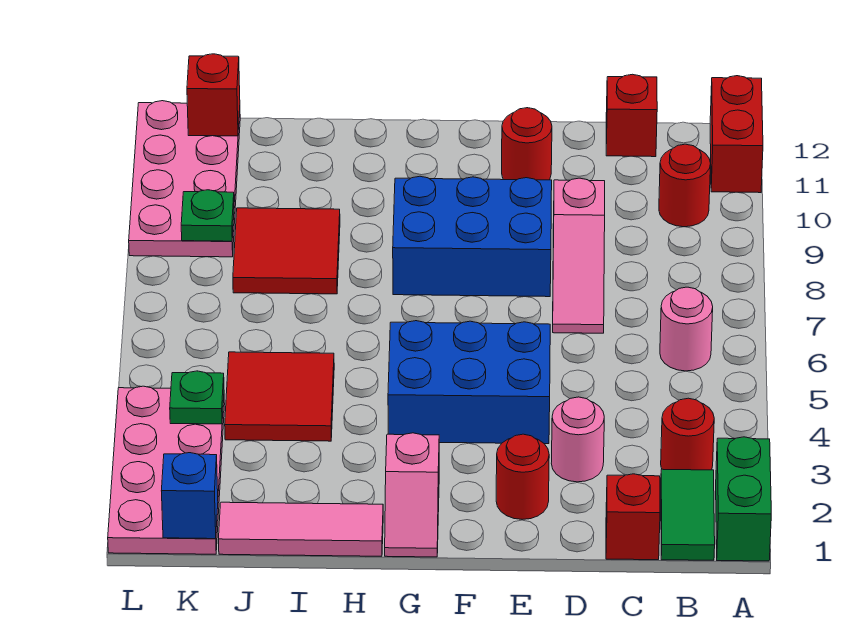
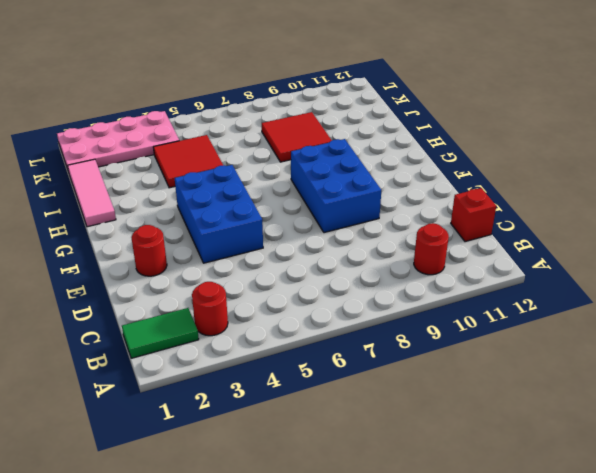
none -> green brick A1:A2 level 1
none -> red brick A11:A12 level 1
none -> pink round brick B6 level 1

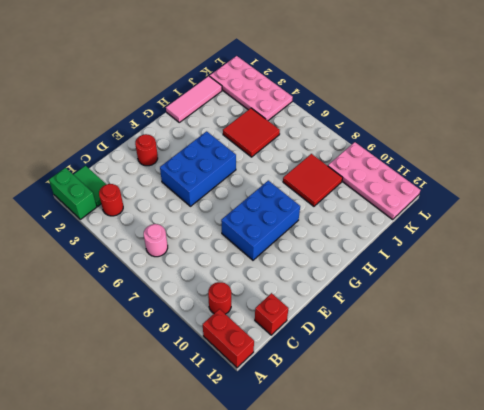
none -> red brick C1 level 1
none -> pink round brick D3 level 1
none -> pink slope D7:D9 level 1 top 9

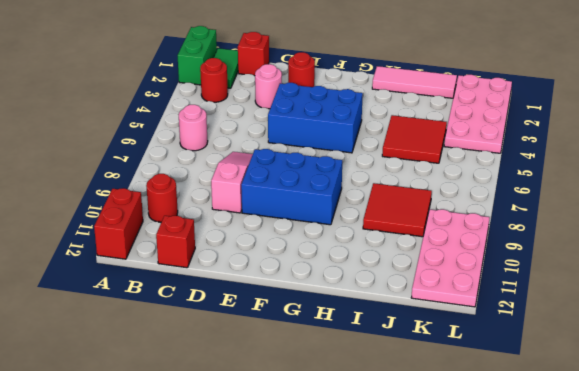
none -> red round brick E11 level 1
none -> pink slope G1:G2 level 1 top 2
none -> blue brick K1 level 2

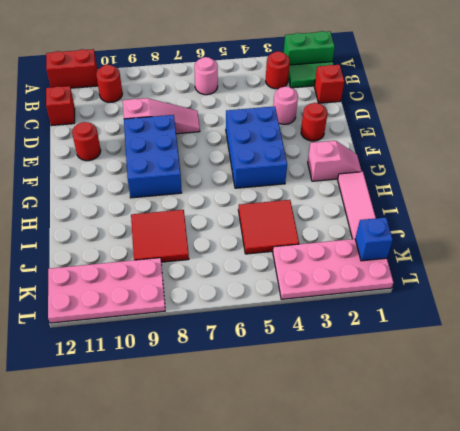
none -> green plate K4 level 2
none -> green plate K9 level 2
none -> red brick K12 level 2

